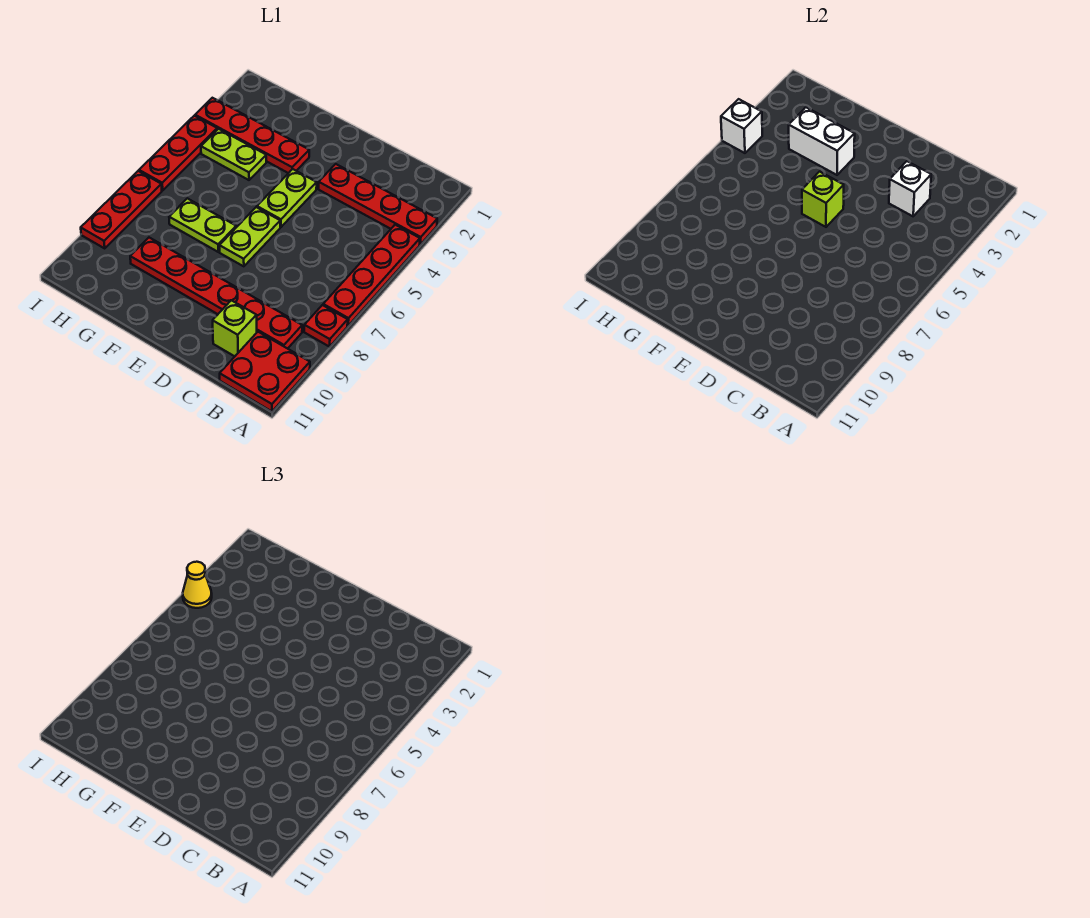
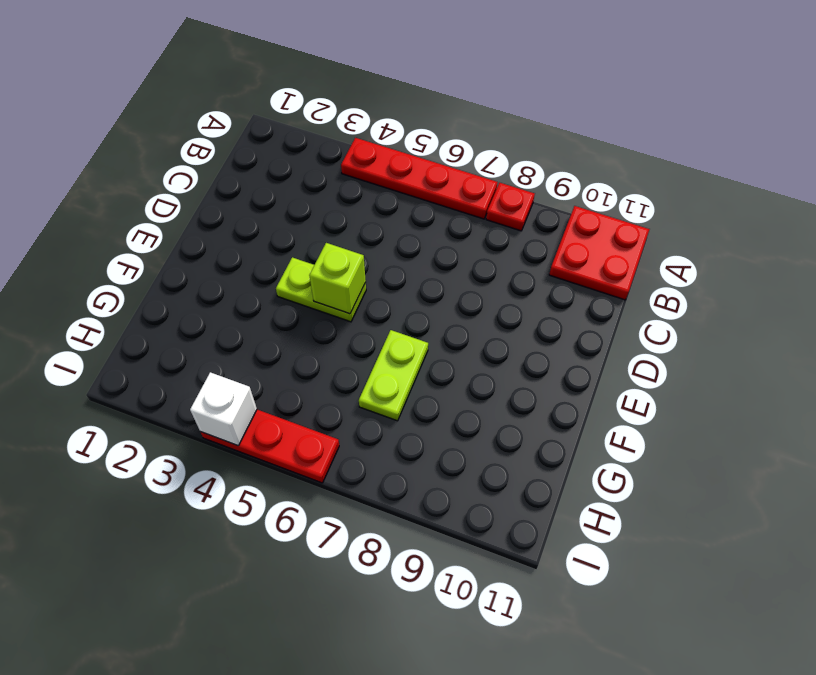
none -> red plate A3:D3 level 1
none -> red plate B9:G9 level 1
none -> lime brick C10 level 1

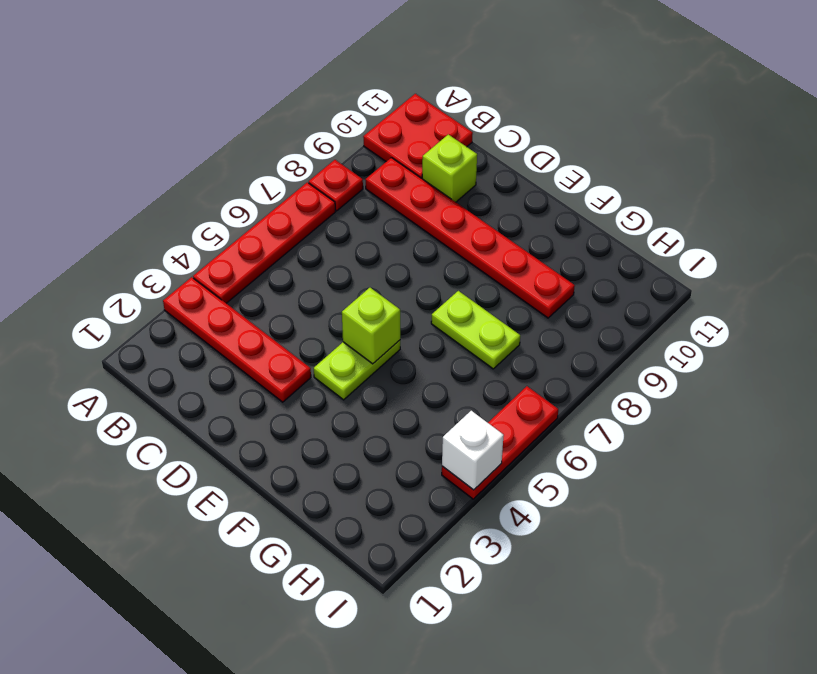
none -> lime plate E6:E7 level 1
none -> red plate F3:I3 level 1
none -> lime plate G4:H4 level 1

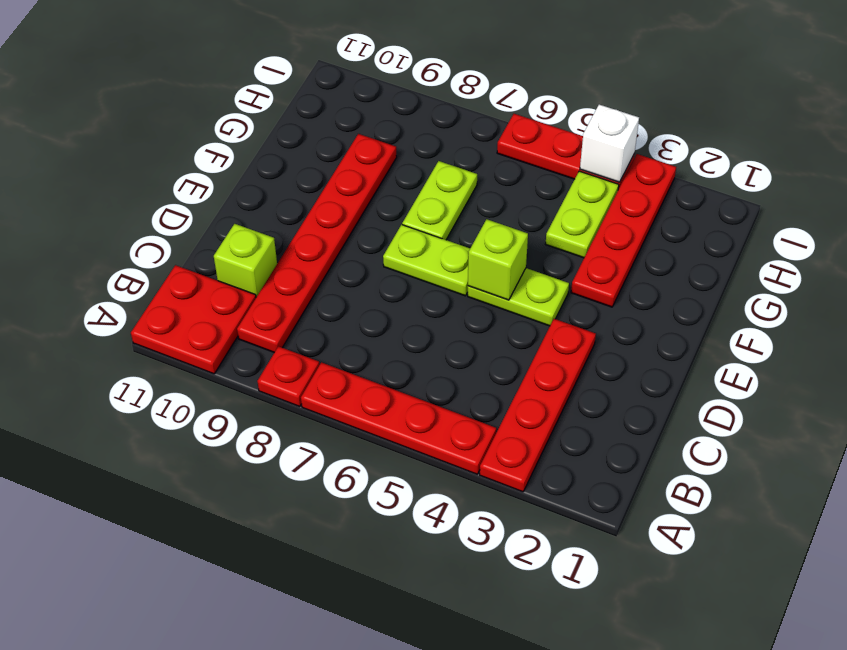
none -> red plate I7:I9 level 1
none -> white brick C3 level 2
none -> white brick F3:G3 level 2

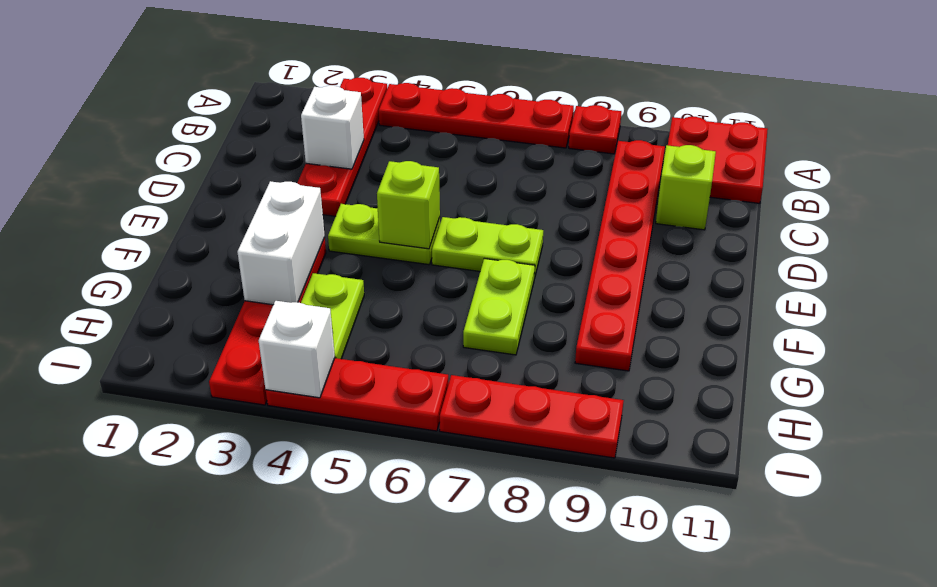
none -> yellow cone I4 level 3

